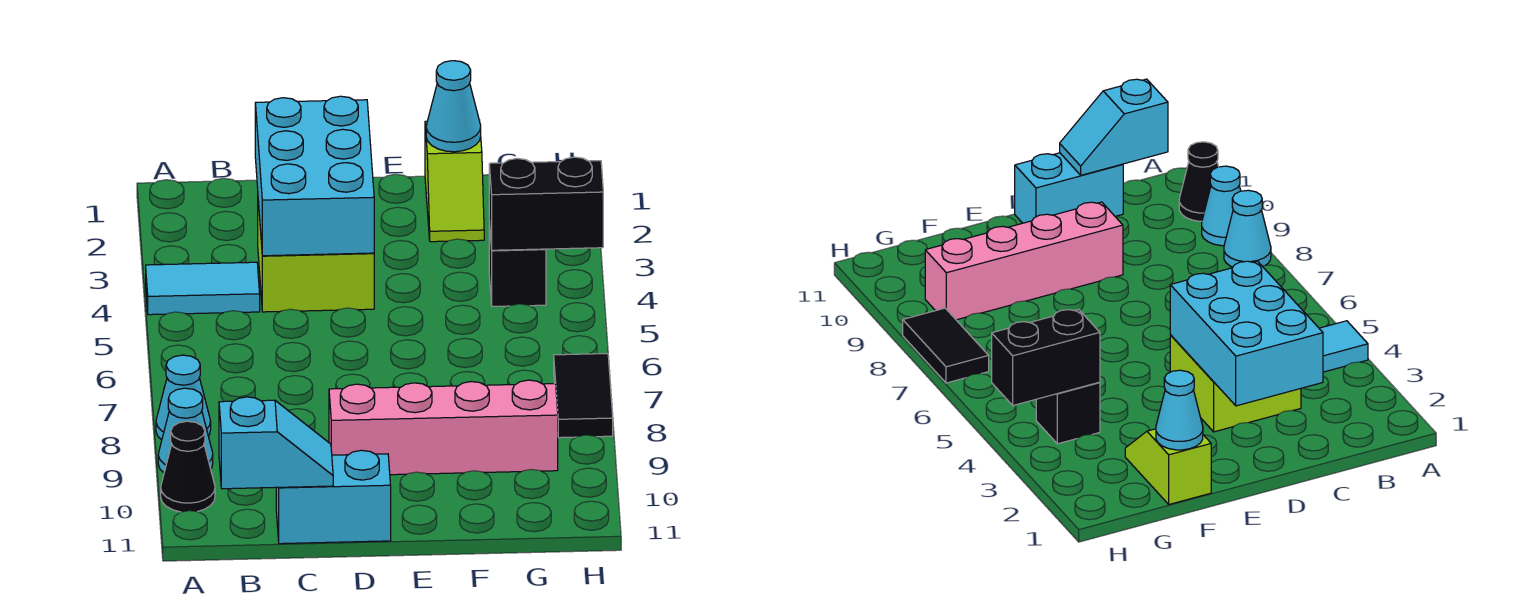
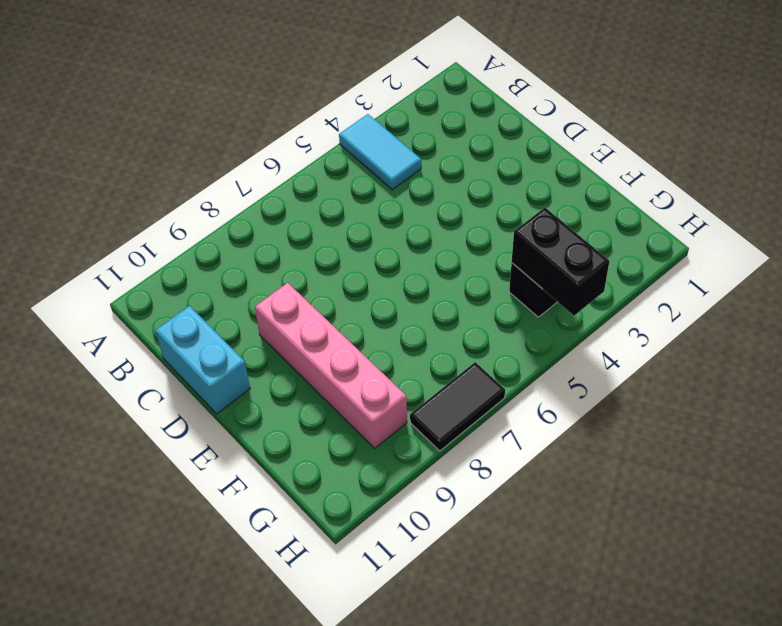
none -> cyan cone A8 level 1
none -> cyan cone A9 level 1
none -> black cone A10 level 1

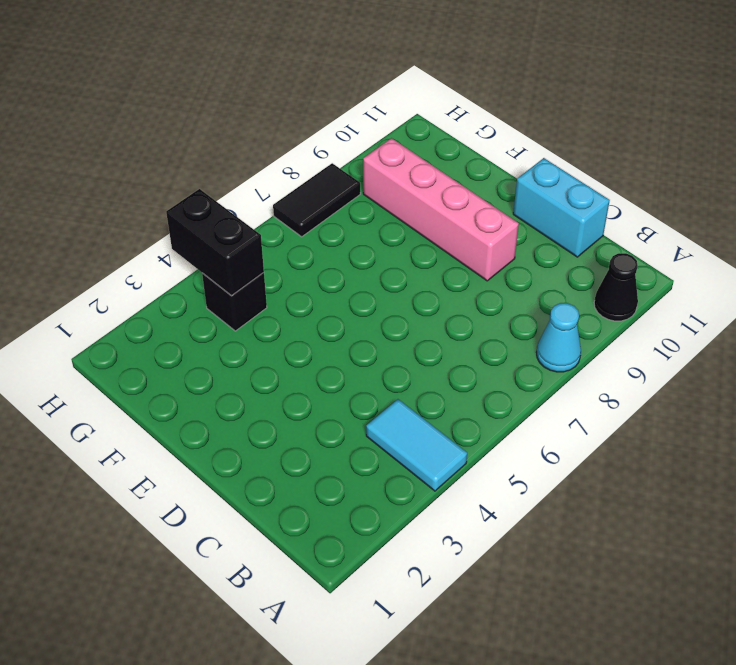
none -> cyan cone A9 level 1
none -> lime brick C3:D4 level 1
none -> lime slope F1:F2 level 1 top 1

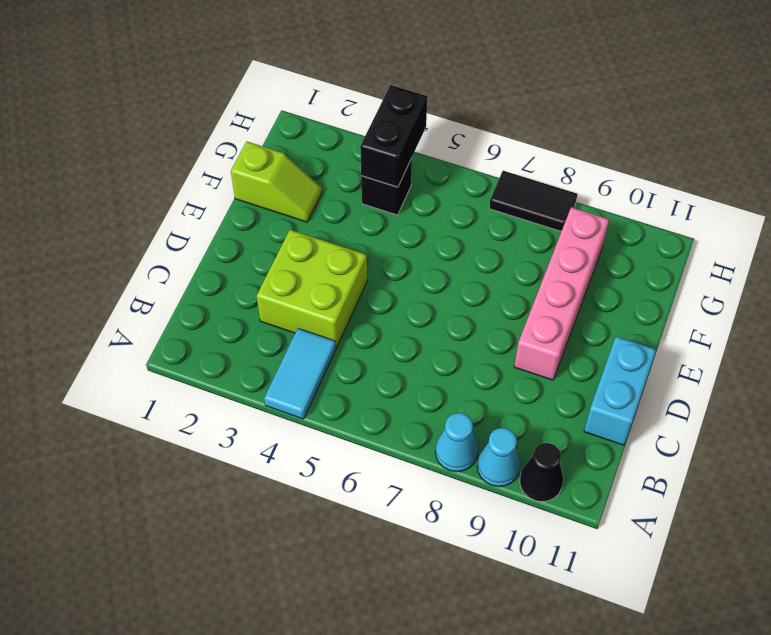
none -> cyan slope B11:C11 level 2 top B
none -> cyan brick C2:D4 level 2
none -> cyan cone F1 level 2

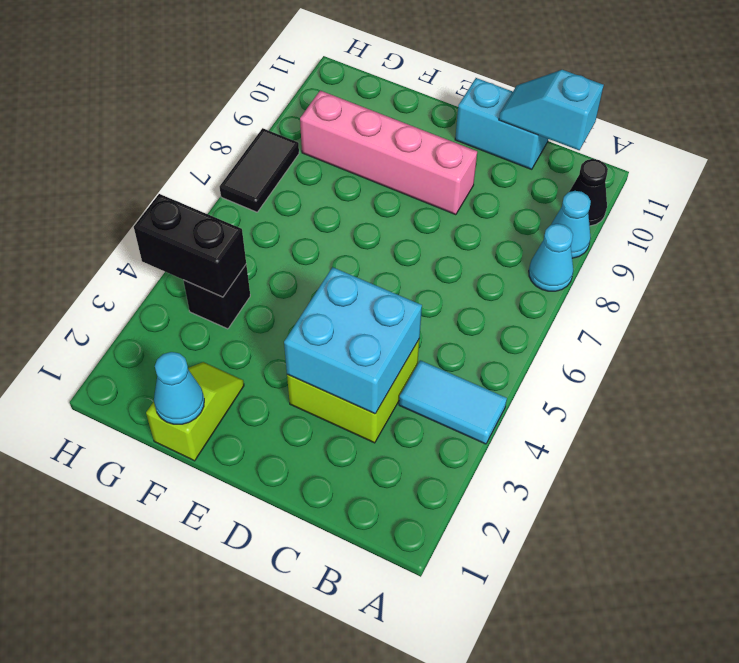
cyan brick C3:D4 level 2 -> cyan brick C2:D4 level 2

